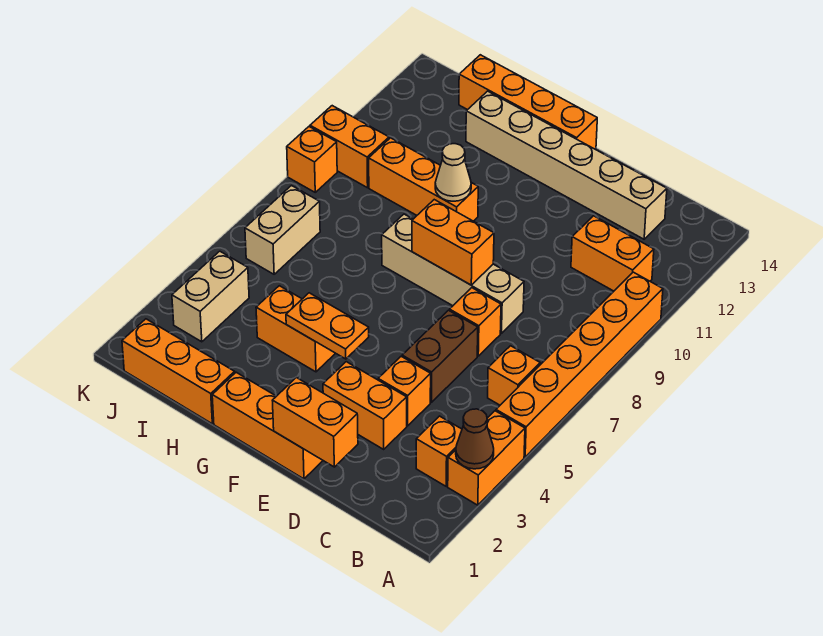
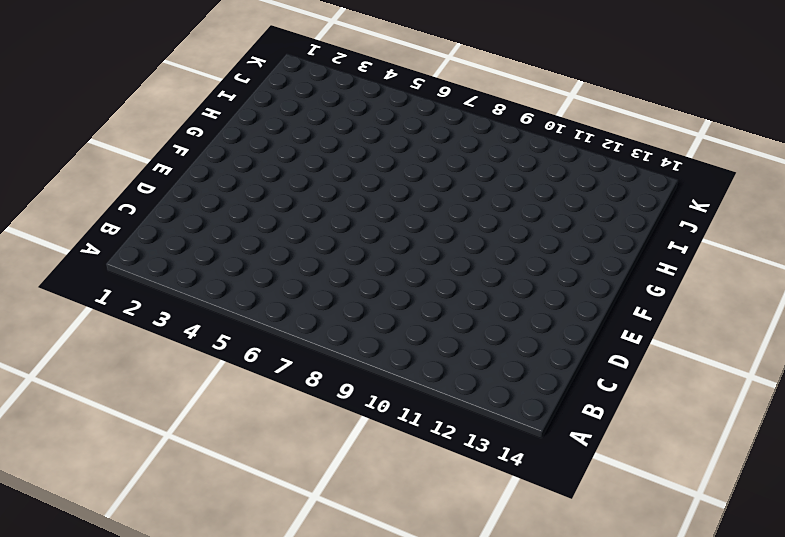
none -> orange brick A3:A4 level 1
none -> orange brick A5:A10 level 1
none -> orange brick B3 level 1

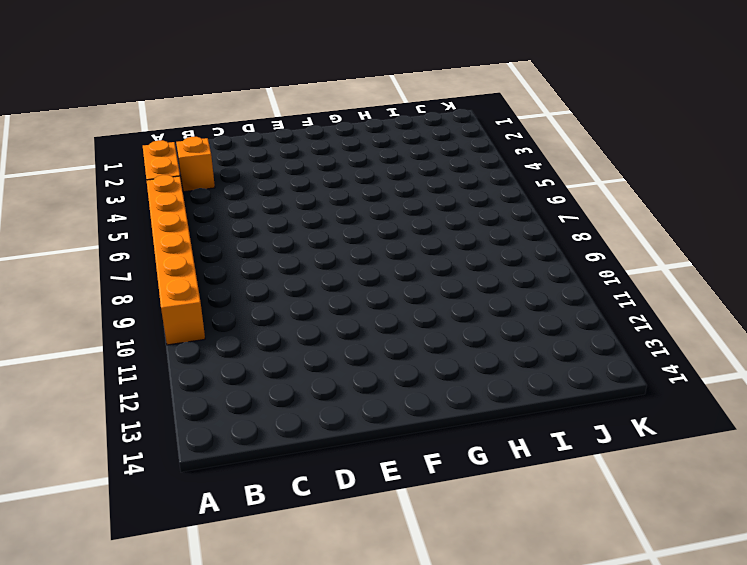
none -> orange brick B6 level 1
none -> orange brick B11:C11 level 1
none -> tan brick C13:H13 level 1

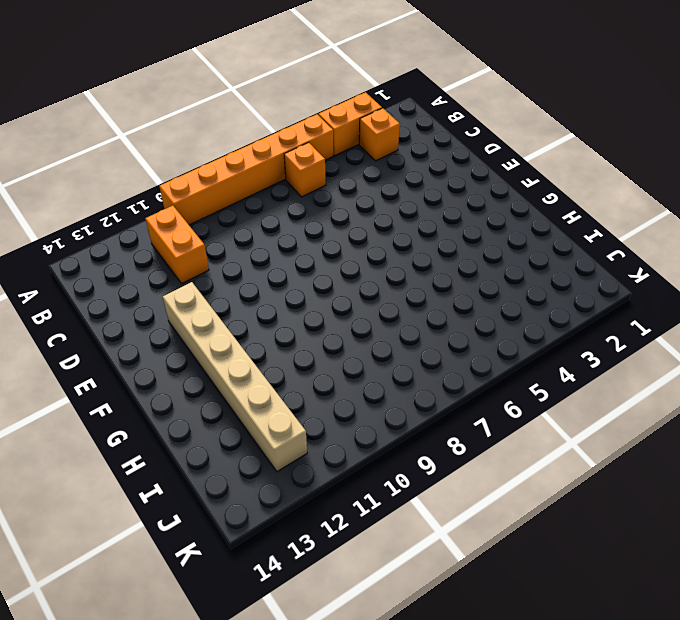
tan brick E12:J12 level 1 -> tan brick C13:H13 level 1
none -> orange brick D3:E3 level 1
none -> orange brick D4 level 1
none -> brown brick D5:D6 level 1

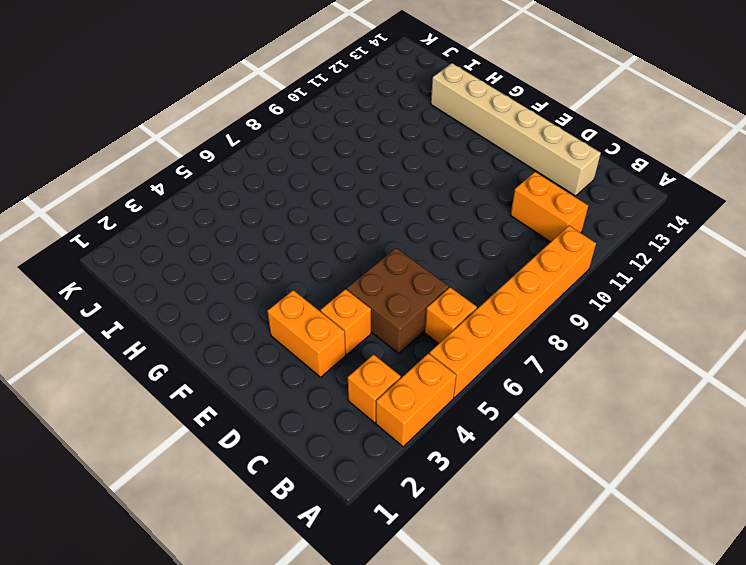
brown brick C5:D6 level 1 -> brown brick D5:D6 level 1
none -> orange brick D7 level 1
none -> tan brick D8:G8 level 1
none -> orange brick E1:G1 level 1

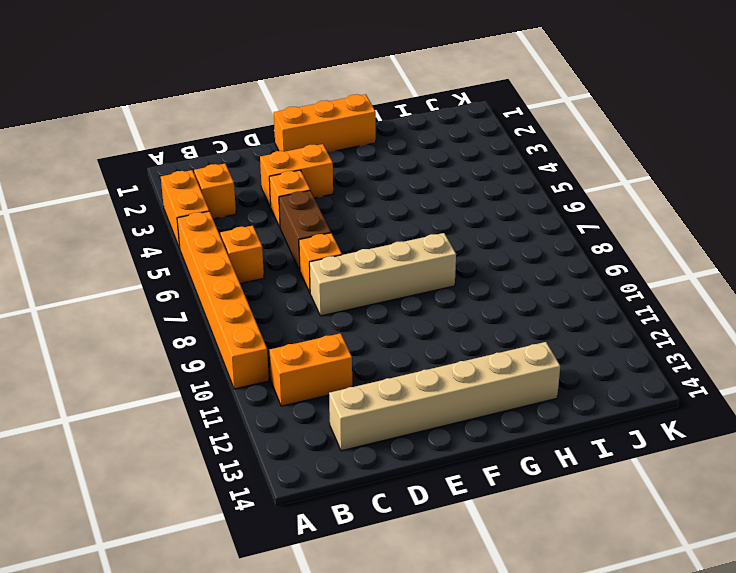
none -> orange brick F14:I14 level 1
none -> orange brick G4:H4 level 1
none -> orange brick G10:I10 level 1

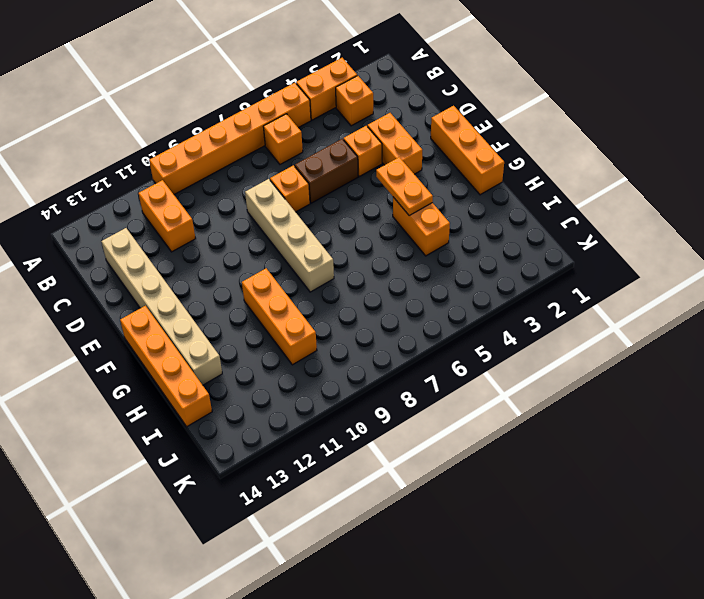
none -> orange brick H1:J1 level 1
none -> tan brick J3:J4 level 1
none -> tan brick J6:J7 level 1

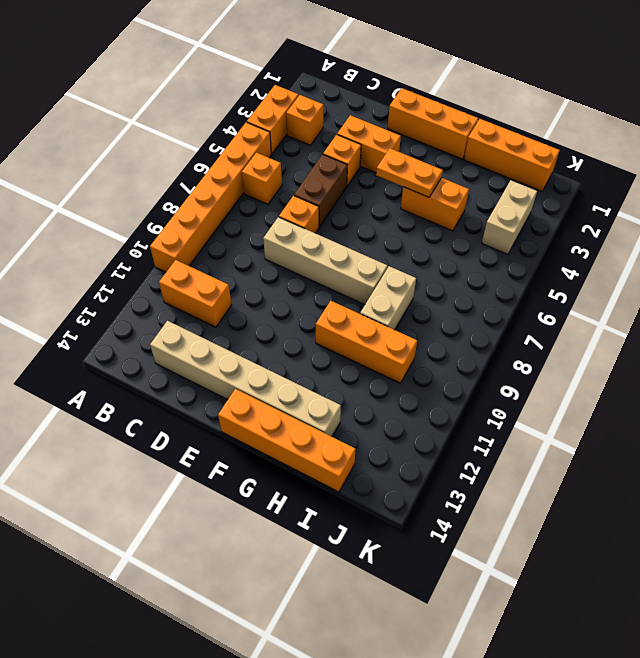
tan brick H8:H9 level 1 -> tan brick J6:J7 level 1
none -> orange brick J10:K10 level 1
none -> orange brick K9 level 1
none -> brown cone A3 level 2

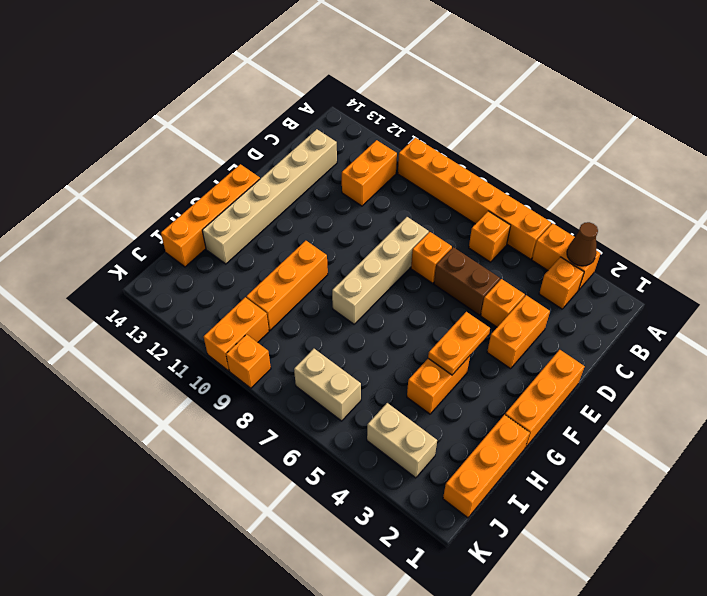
none -> orange brick D1:E1 level 2
none -> orange brick E8:F8 level 2
none -> tan cone G10 level 2

